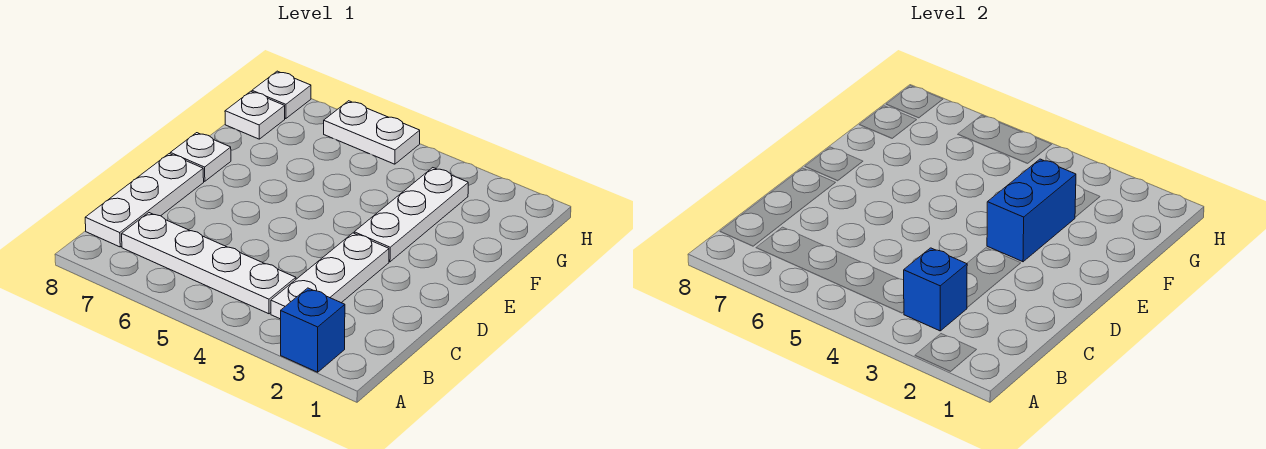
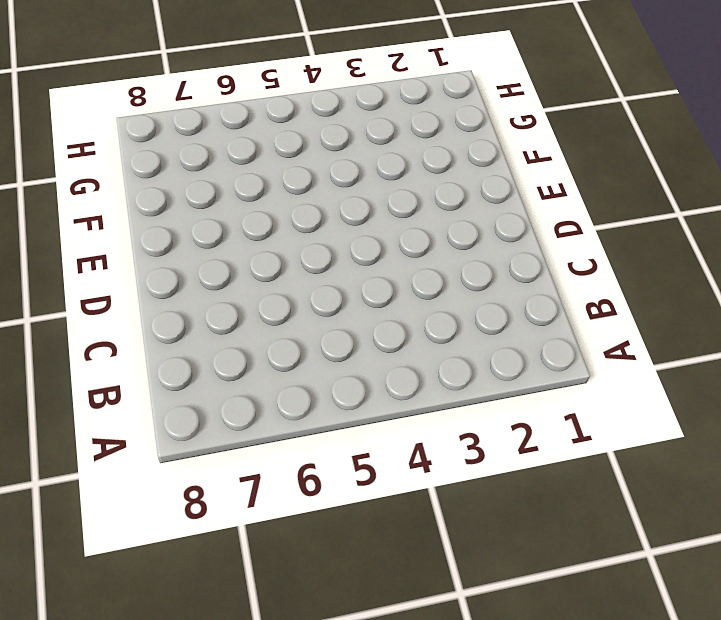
none -> blue brick A2 level 1
none -> white plate B3:D3 level 1

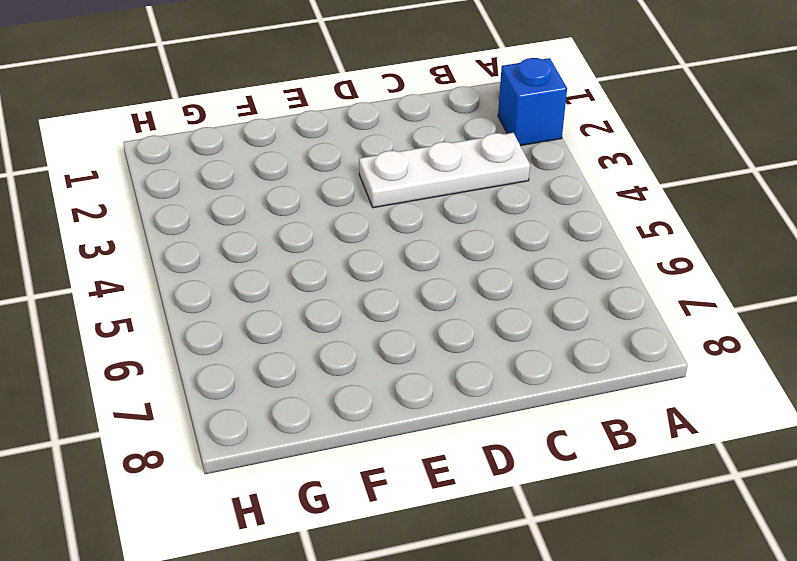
none -> white plate B4:B7 level 1
none -> white plate B8:D8 level 1

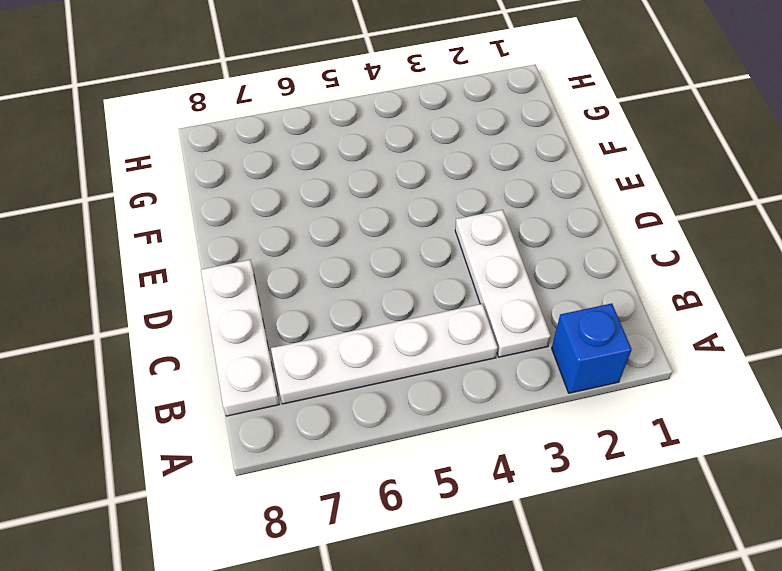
none -> white plate E3:G3 level 1
none -> white plate E8 level 1

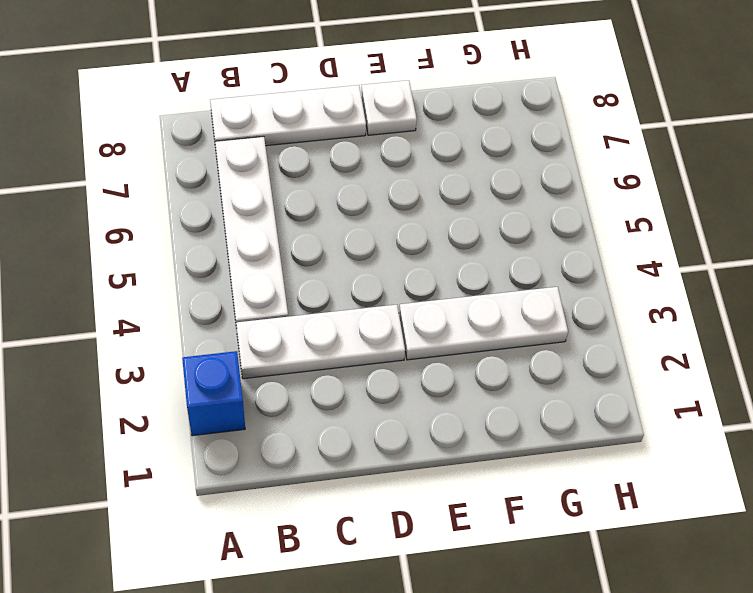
none -> white plate G8 level 1
none -> white plate H5:H6 level 1

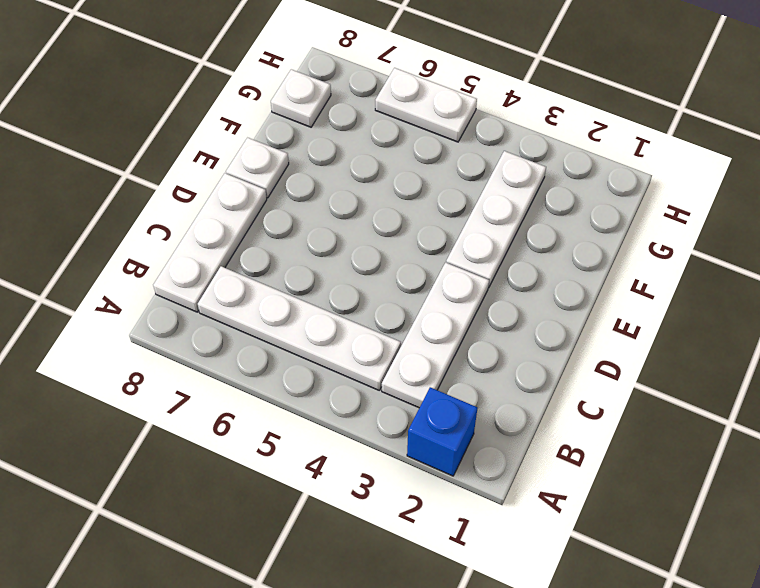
none -> white plate H8 level 1
none -> blue brick B3 level 2

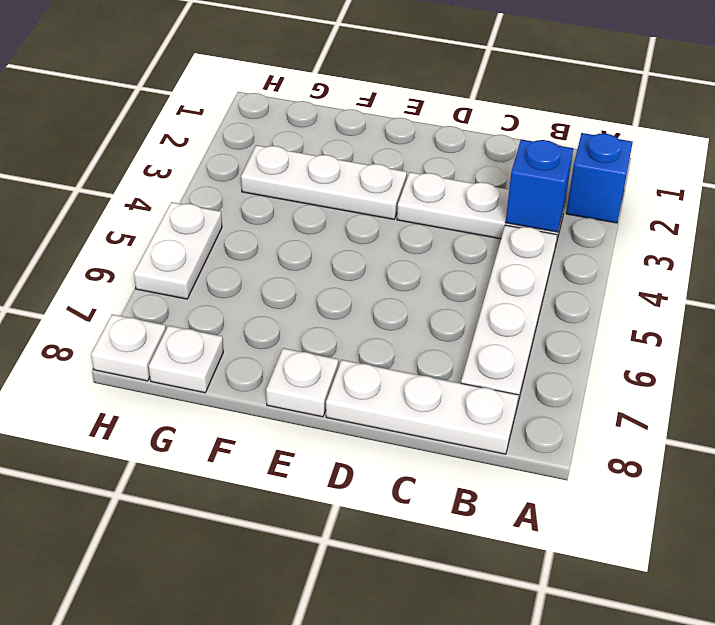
none -> blue brick E3:F3 level 2

